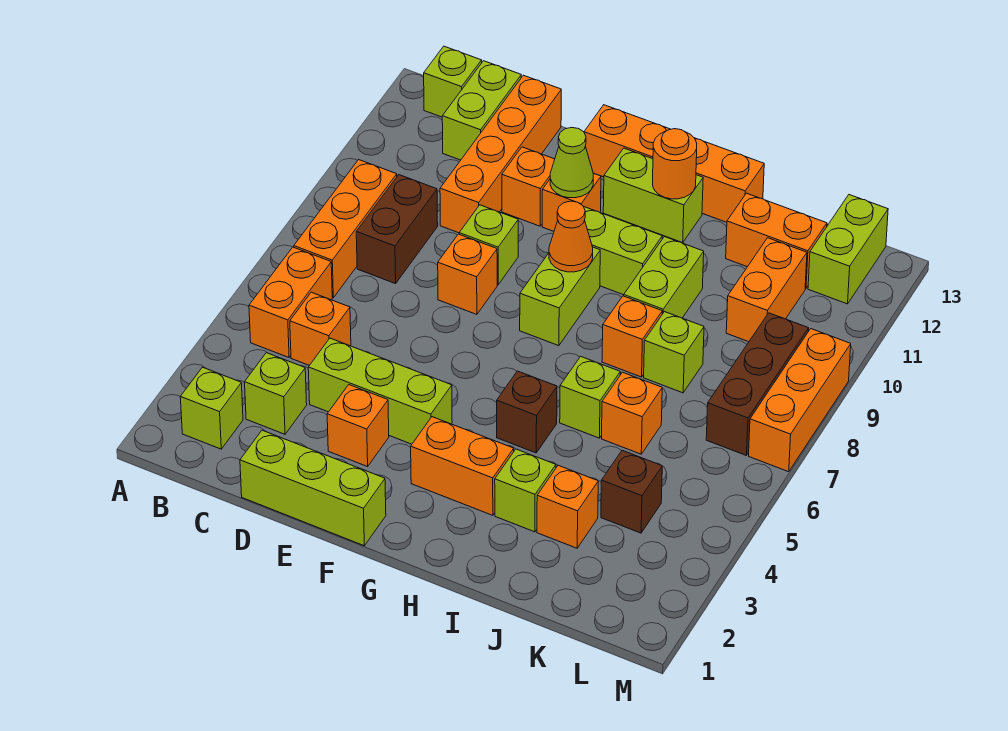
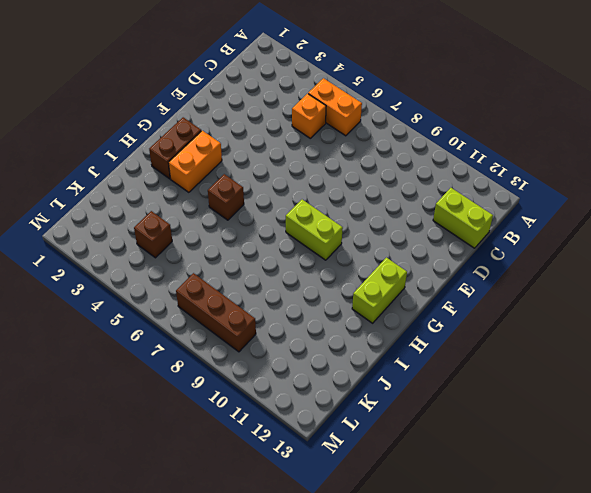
brown brick G2:H2 level 1 -> brown brick C8:C9 level 1
none -> lime brick B2 level 1
none -> orange brick B7:B9 level 1
none -> lime brick B13 level 1
none -> lime brick C3 level 1

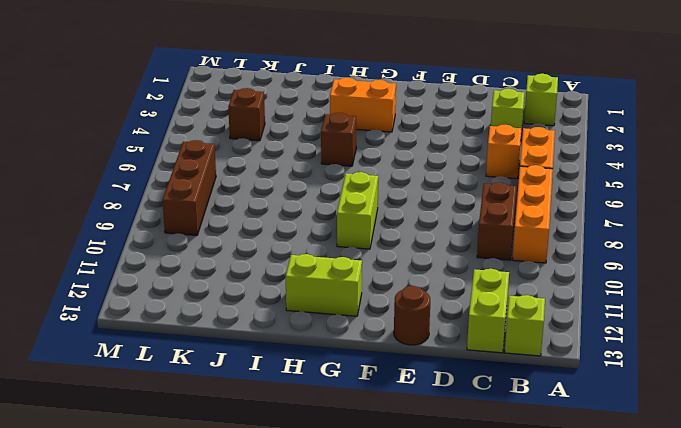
brown round brick E13 level 1 -> none
none -> lime brick D1:F1 level 1
none -> lime brick D4:F4 level 1
none -> orange brick D10:D13 level 1
none -> orange brick E3 level 1

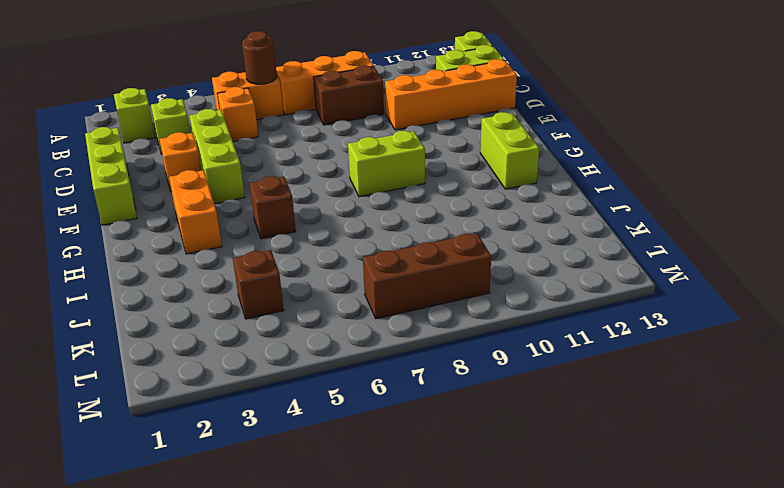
brown round brick B6 level 2 -> none
none -> orange brick E8 level 1
none -> lime brick E9 level 1
none -> orange brick E11 level 1
none -> orange brick F11 level 1

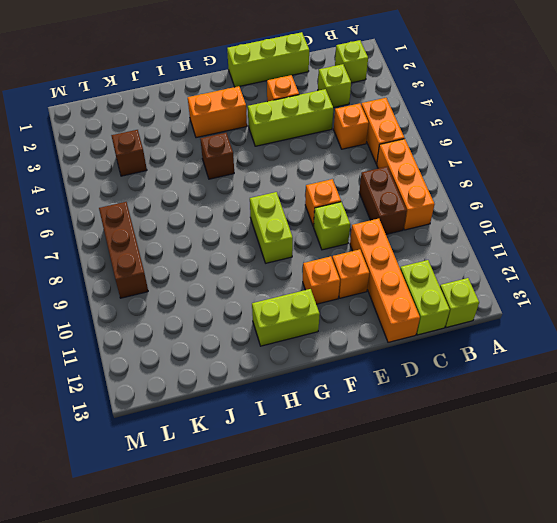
none -> orange brick F13:I13 level 1
none -> lime brick G10:H10 level 1
none -> lime brick I3 level 1
none -> lime brick I6 level 1

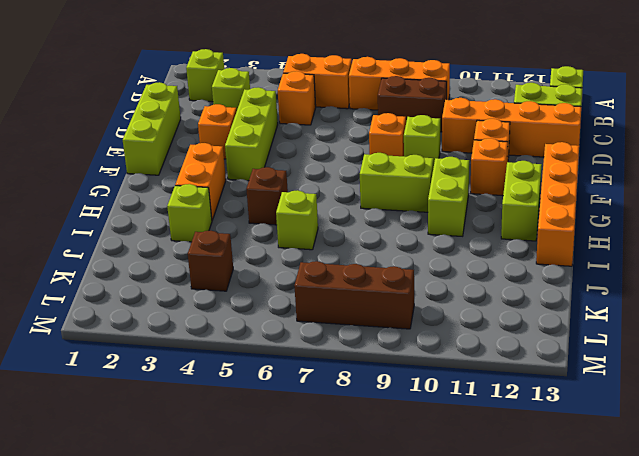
none -> orange brick I8 level 1
none -> lime brick I9:I10 level 1
none -> orange brick J3 level 1
none -> orange brick J6 level 1

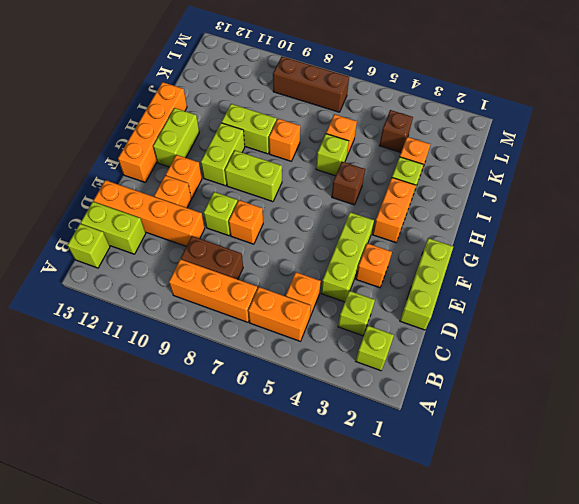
none -> lime brick J8 level 1
none -> orange brick J12:K12 level 1
none -> orange brick K10:K11 level 1
none -> lime brick L12:L13 level 1

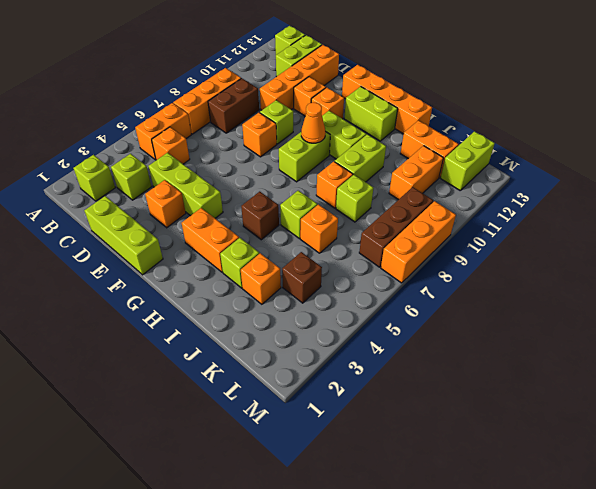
none -> lime cone F11 level 2
none -> orange round brick H12 level 2

